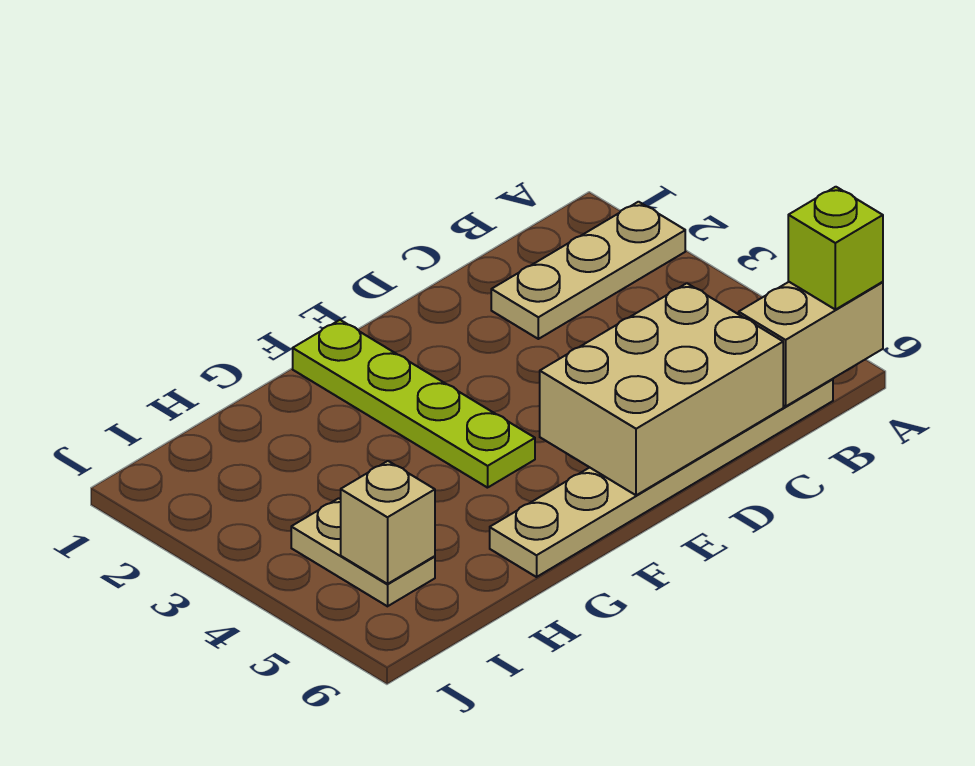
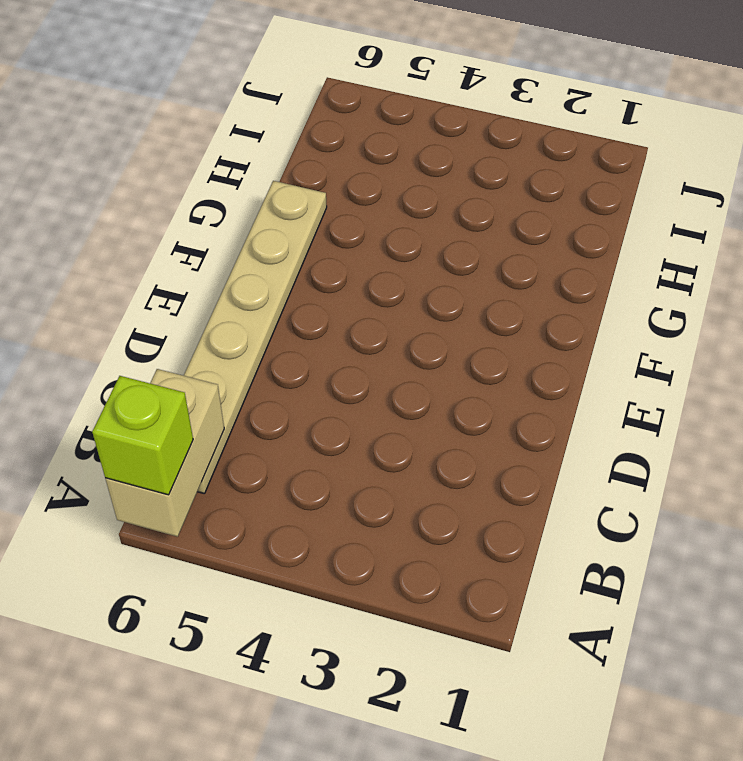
none -> tan plate A2:C2 level 1
none -> lime plate F1:F4 level 1

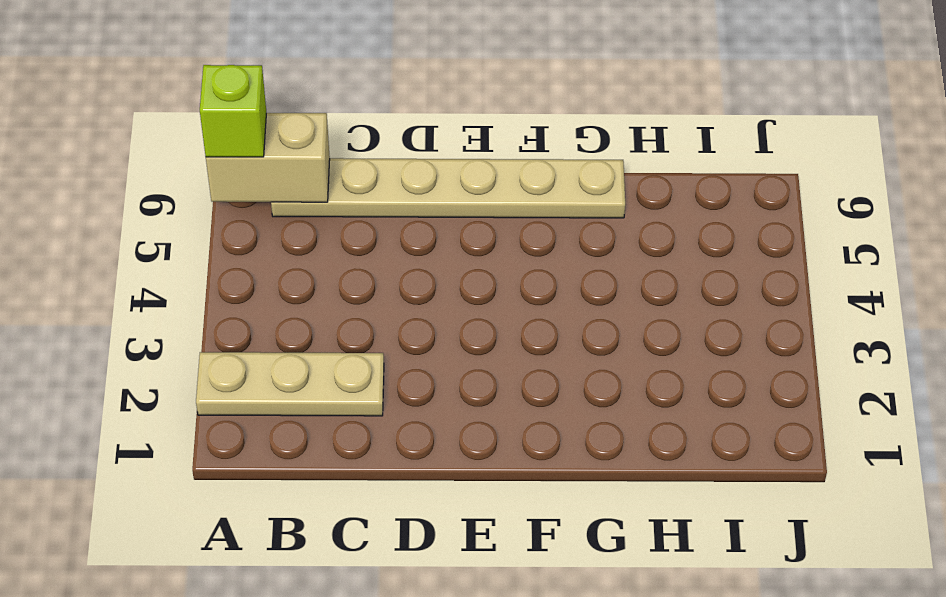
none -> lime plate F1:F4 level 1
none -> tan plate I4:I5 level 1

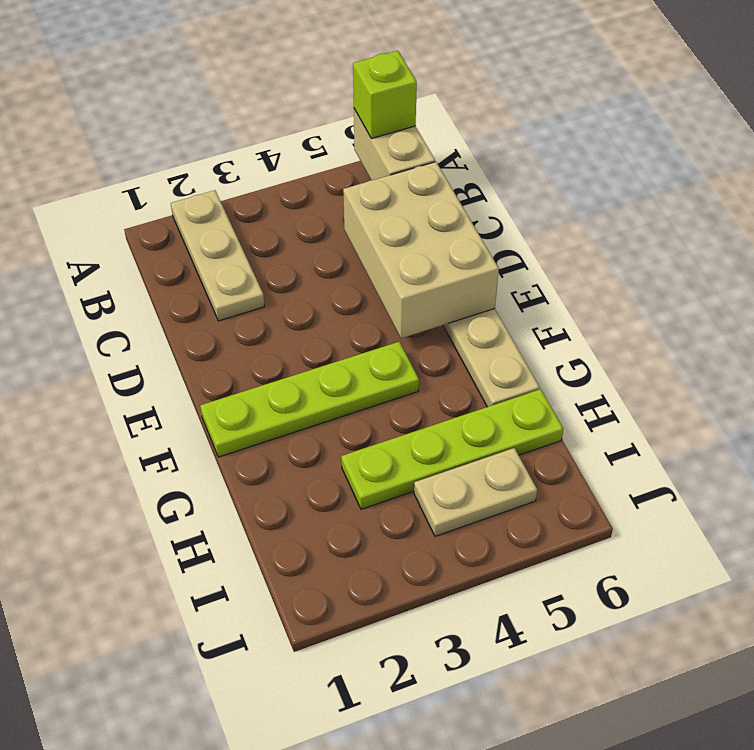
lime plate H3:H6 level 1 -> none
none -> tan brick I5 level 2

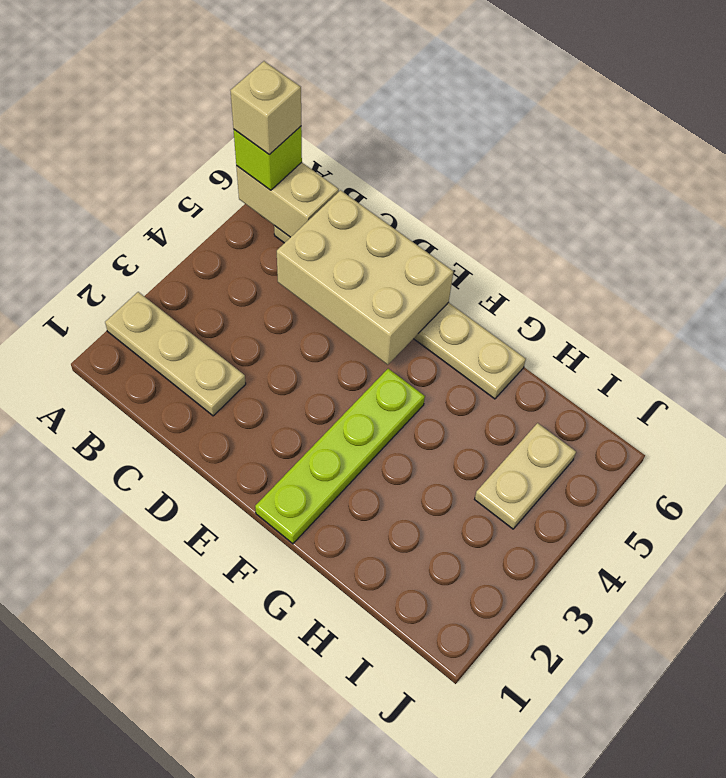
tan brick A6 level 4 -> tan brick I5 level 2

